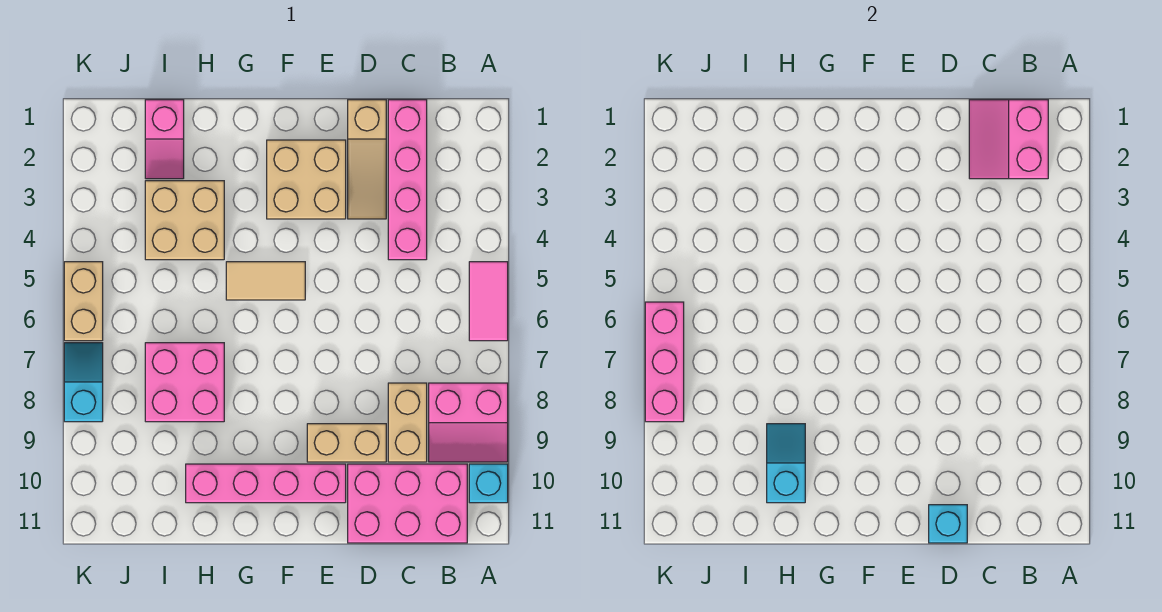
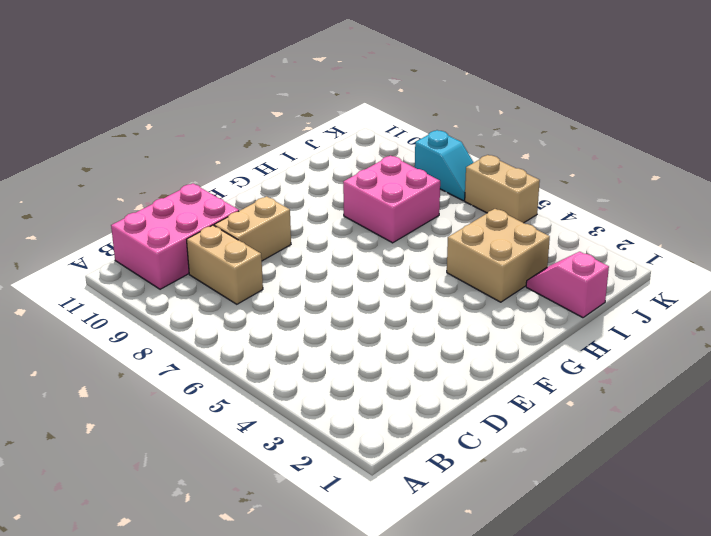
none -> pink tile A5:A6 level 1
none -> pink slope A8:B9 level 1 top 8
none -> cyan brick A10 level 1

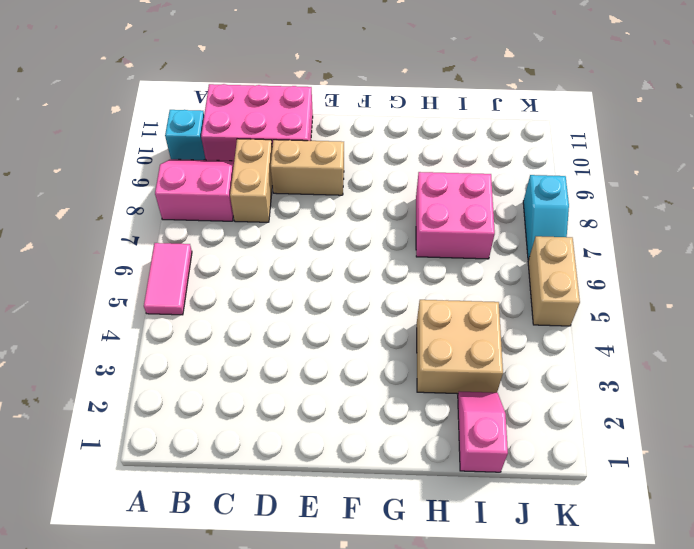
none -> pink brick C1:C4 level 1
none -> tan slope D1:D3 level 1 top 1
none -> tan brick E2:F3 level 1

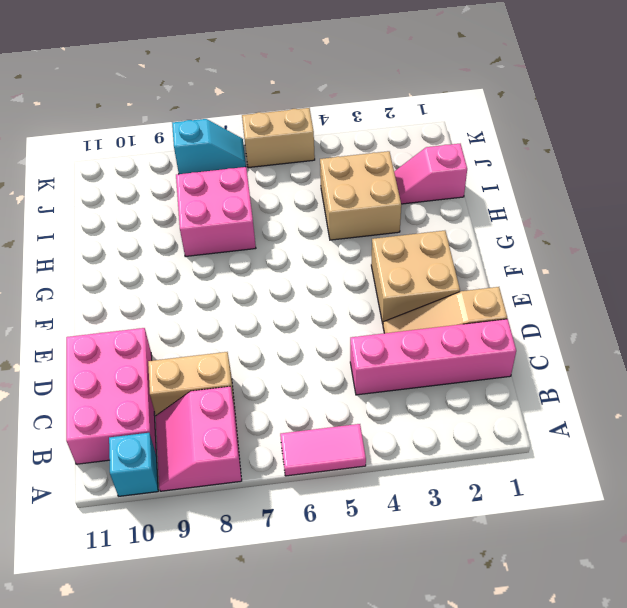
none -> tan brick D9:E9 level 1
none -> pink brick E10:H10 level 1
none -> tan tile F5:G5 level 1

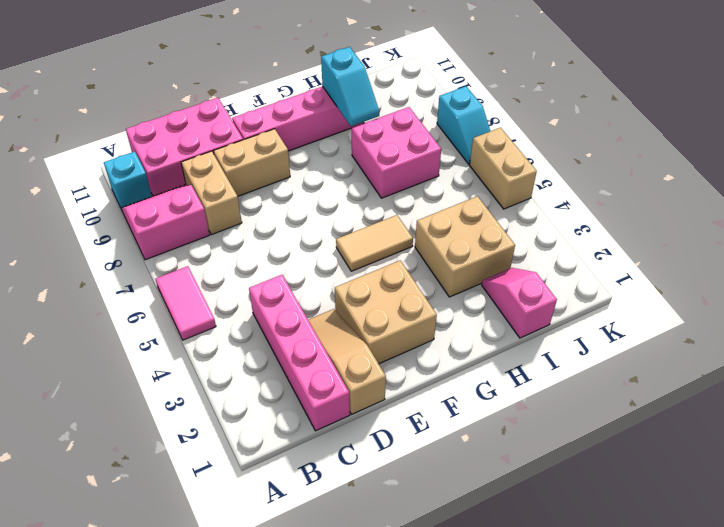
none -> pink slope B1:C2 level 2 top B
none -> cyan brick D11 level 2
none -> pink brick K6:K8 level 2

